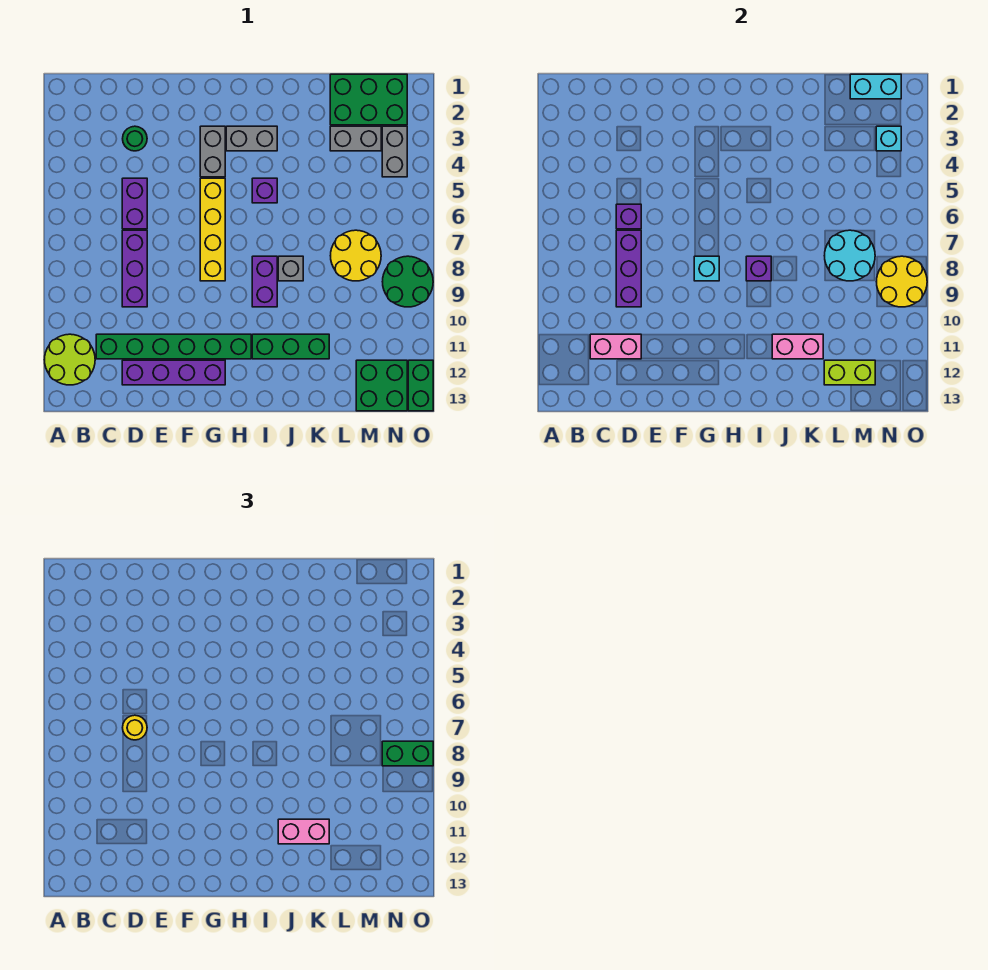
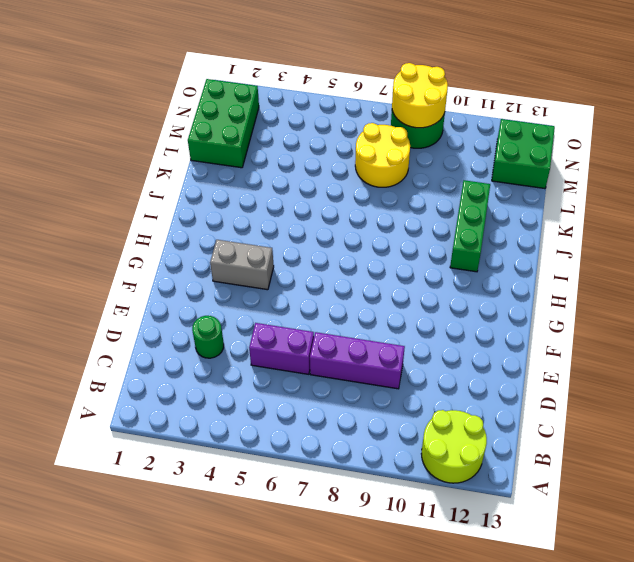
none -> green brick C11:H11 level 1
none -> purple brick D12:G12 level 1
none -> yellow brick G5:G8 level 1
none -> grey brick H3:I3 level 1

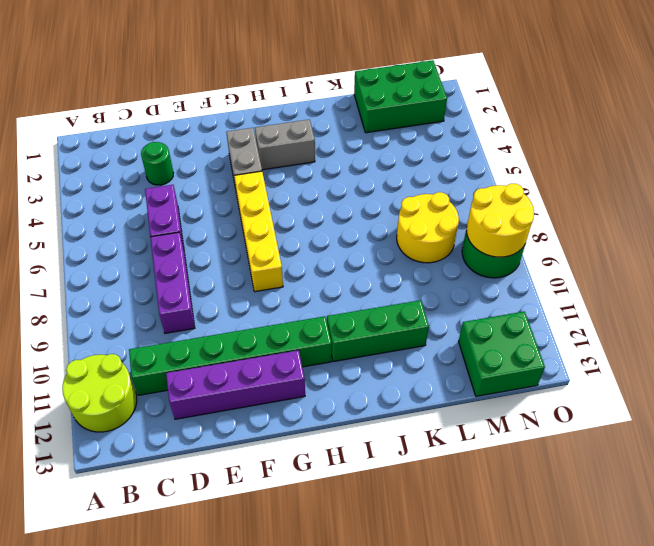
none -> purple brick I5 level 1
none -> purple brick I8:I9 level 1
none -> grey brick J8 level 1
none -> grey brick L3:M3 level 1

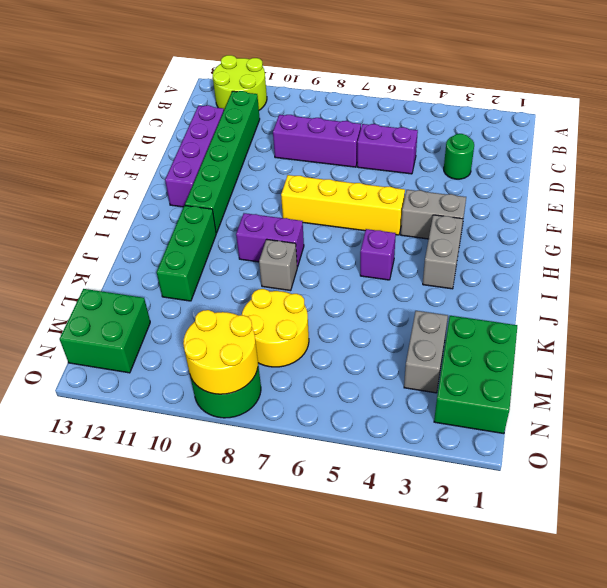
none -> grey brick N3:N4 level 1
none -> green brick O12:O13 level 1
none -> pink brick C11:D11 level 2
none -> purple brick D6 level 2

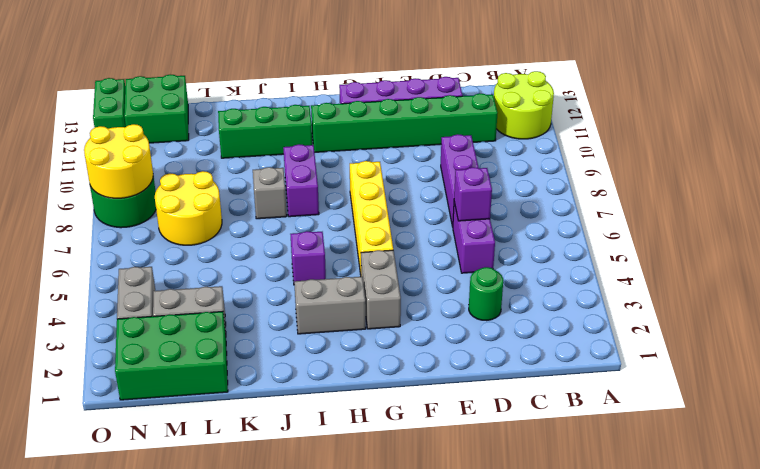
none -> pink brick C11:D11 level 2
none -> purple brick D7:D9 level 2
none -> cyan brick G8 level 2
none -> purple brick I8 level 2

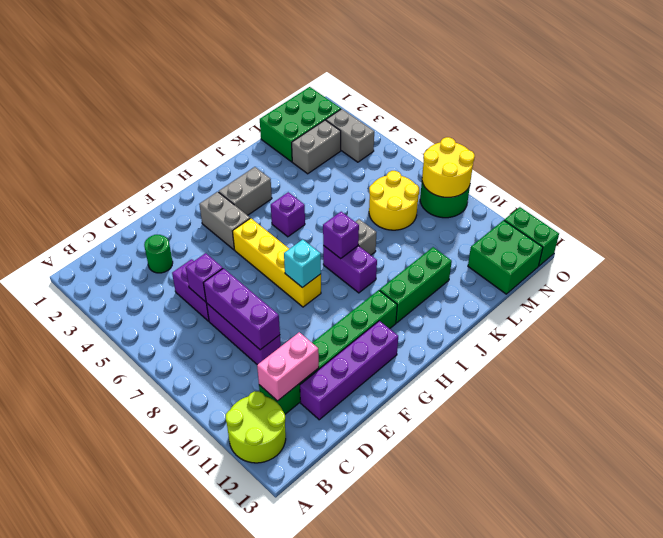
none -> pink brick J11:K11 level 2
none -> cyan round brick L7:M8 level 2
none -> lime brick L12:M12 level 2
none -> cyan brick M1:N1 level 2

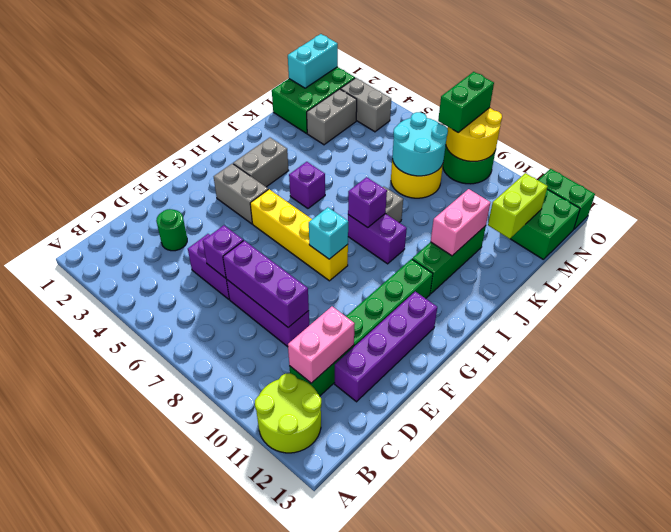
none -> cyan brick N3 level 2
none -> yellow round brick D7 level 3
none -> pink brick J11:K11 level 3

